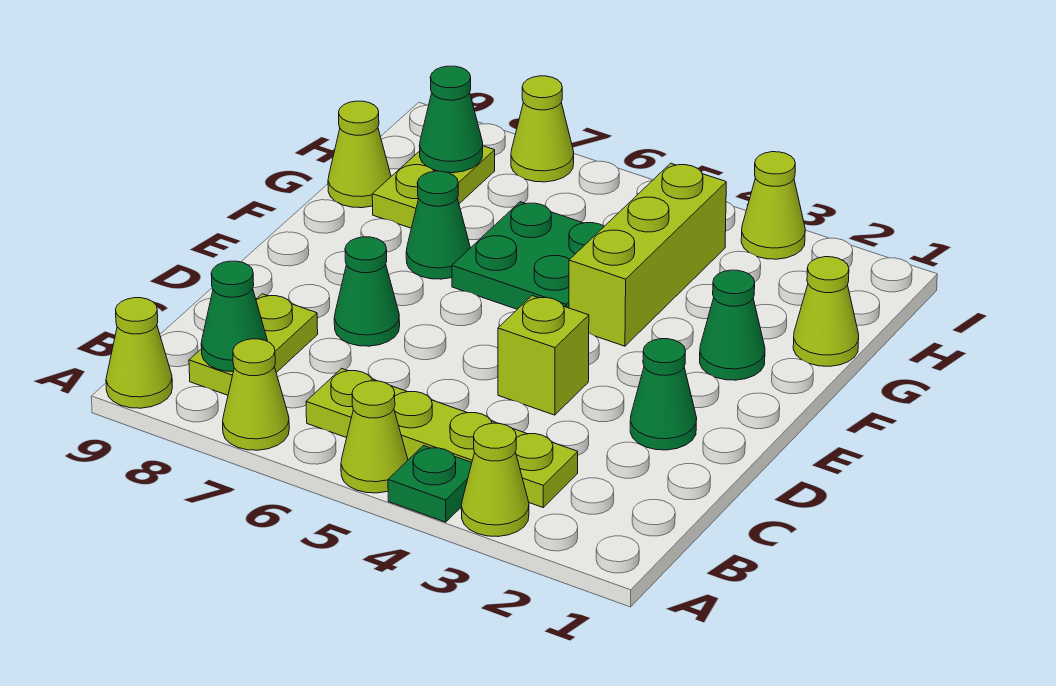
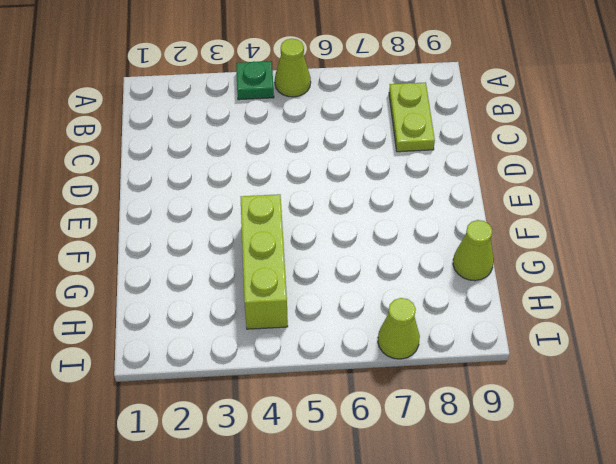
none -> lime cone A3 level 1
none -> lime cone A7 level 1
none -> lime cone A9 level 1

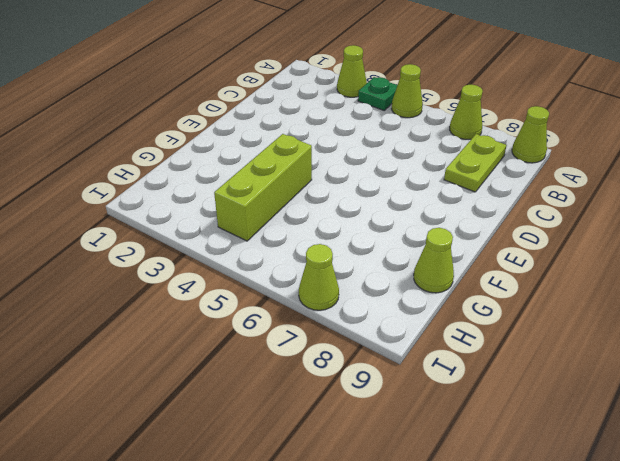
none -> lime plate B3:B6 level 1
none -> green cone D2 level 1
none -> lime brick D4 level 1

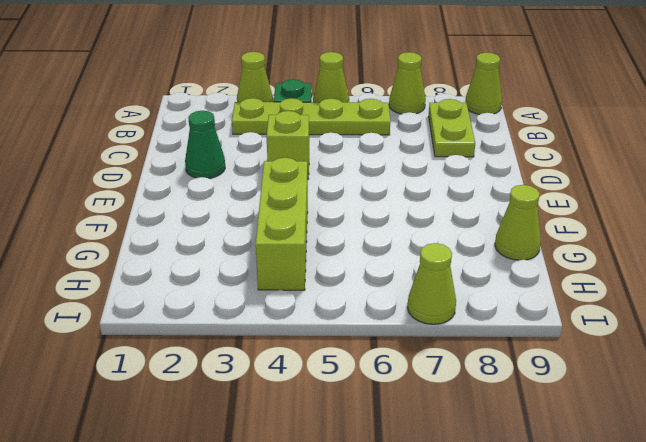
none -> green cone D7 level 1
none -> green cone F2 level 1
none -> green plate F5:G6 level 1

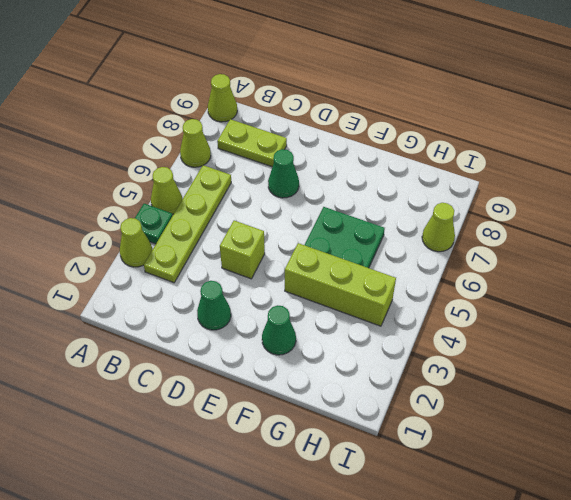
none -> green cone F7 level 1
none -> lime cone G1 level 1
none -> lime plate G8:H8 level 1

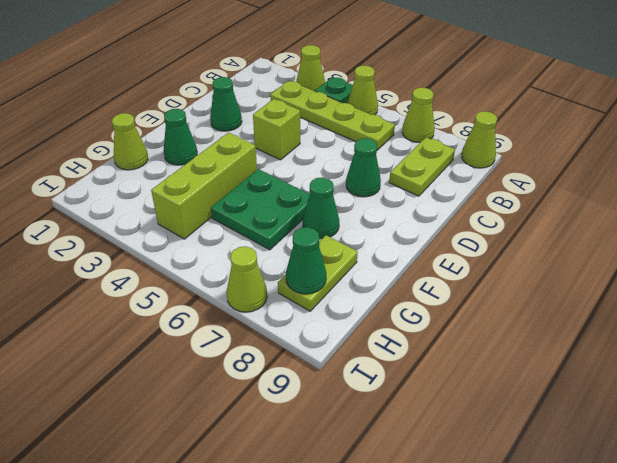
none -> lime cone G9 level 1
none -> lime cone I3 level 1
none -> green cone B8 level 2

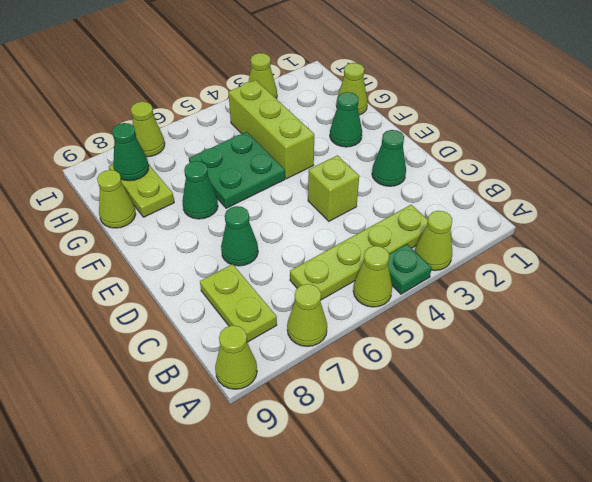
none -> green cone B8 level 2

